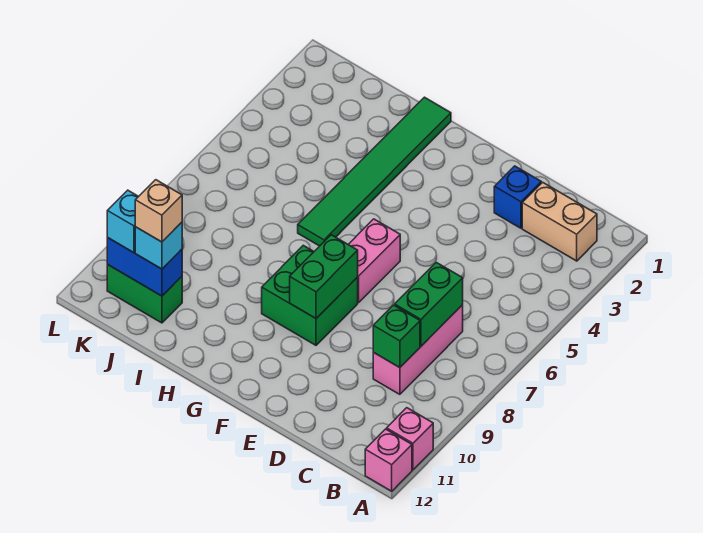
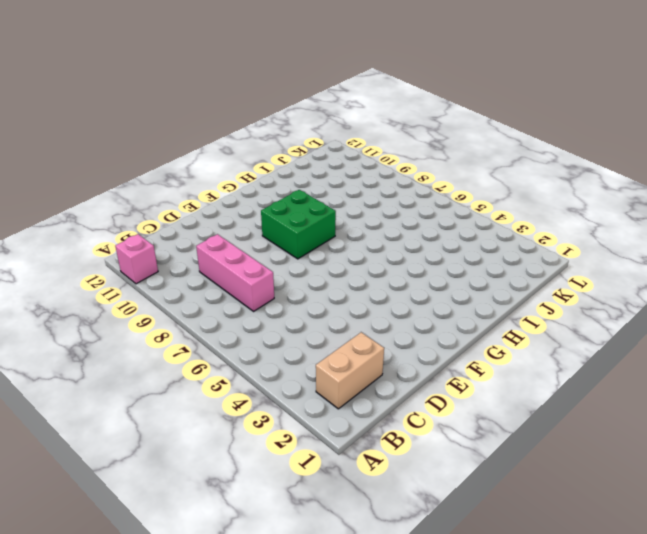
none -> pink brick A12 level 1
none -> blue brick D2 level 1
none -> pink brick F6:F7 level 1

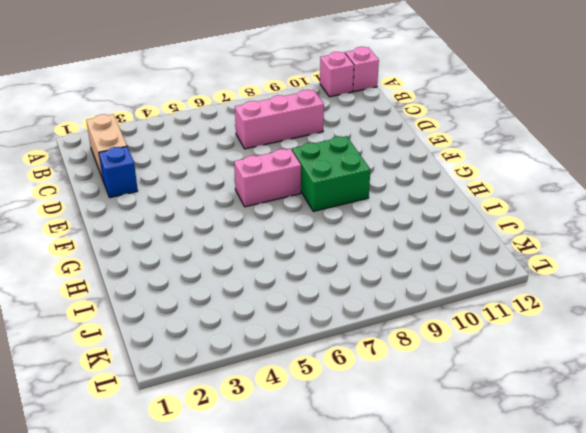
none -> green tile H1:H6 level 1
none -> green brick J11:K11 level 1
none -> green brick C7:C8 level 2

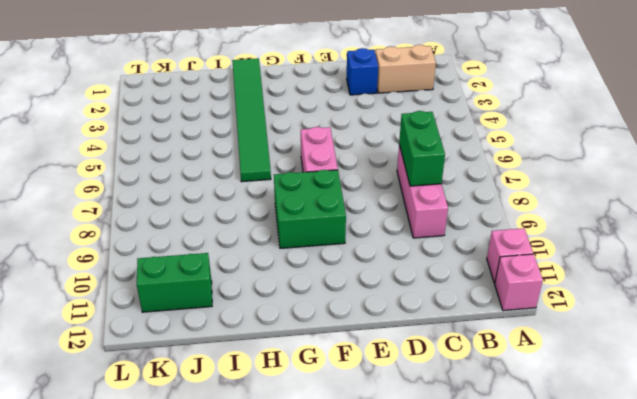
none -> green brick C9 level 2
none -> green brick F8:F9 level 2
none -> blue brick J11:K11 level 2

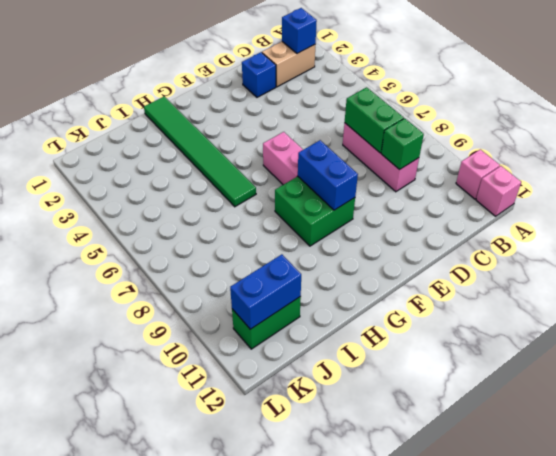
blue brick B2 level 2 -> none
blue brick F8:F9 level 2 -> green brick F8:F9 level 2
none -> cyan brick J11 level 3
none -> cyan brick K11 level 3
none -> tan brick J11 level 4

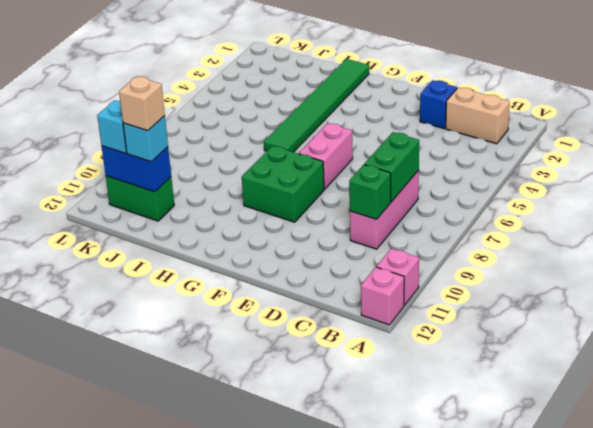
none -> green brick F8:F9 level 2

